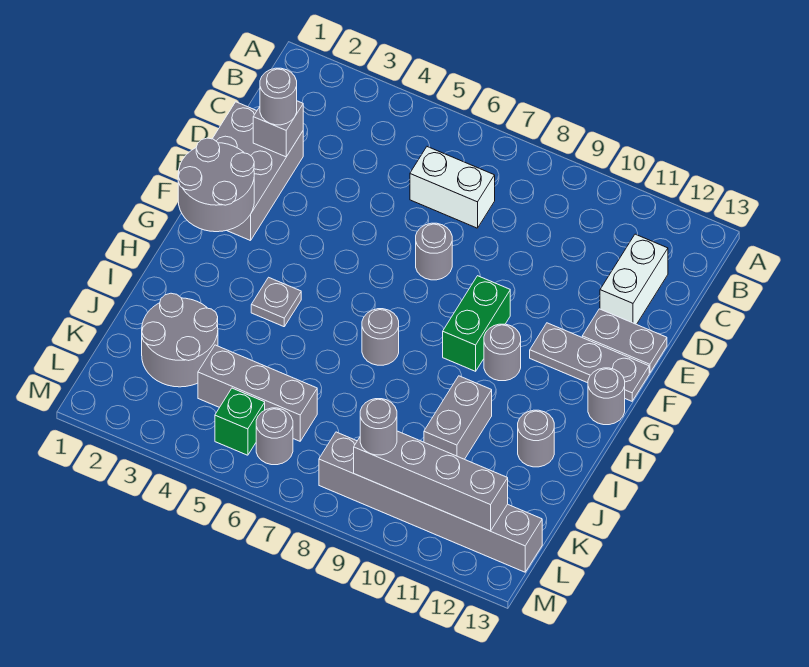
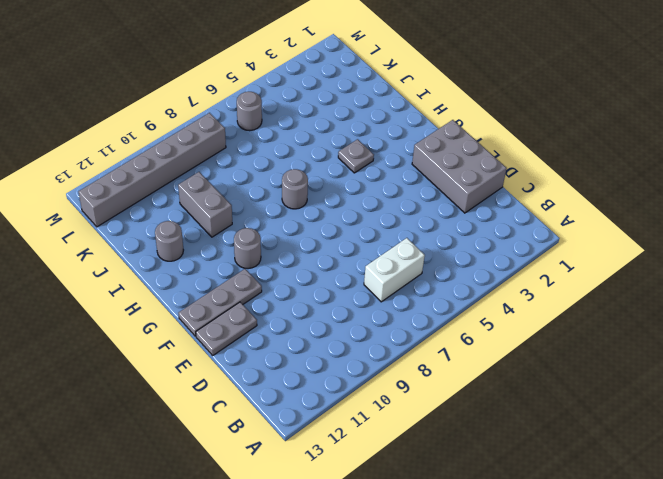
none -> white brick C12:D12 level 1
none -> grey round brick E7 level 1
none -> green brick F9:G9 level 1

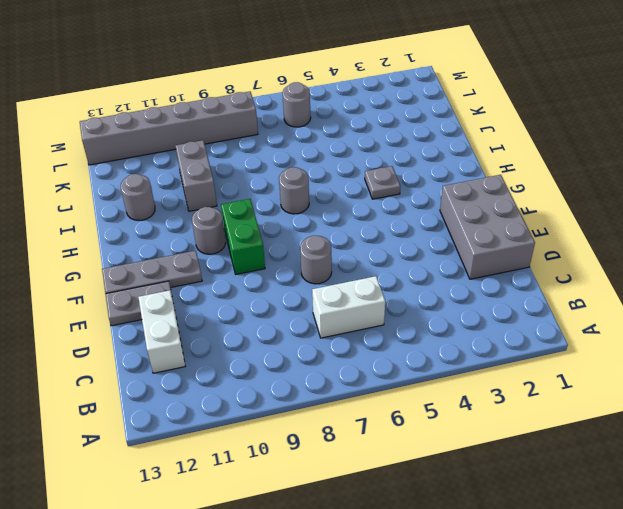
none -> grey round brick G13 level 1
none -> grey round brick J2:K3 level 1
none -> grey brick K4:K6 level 1

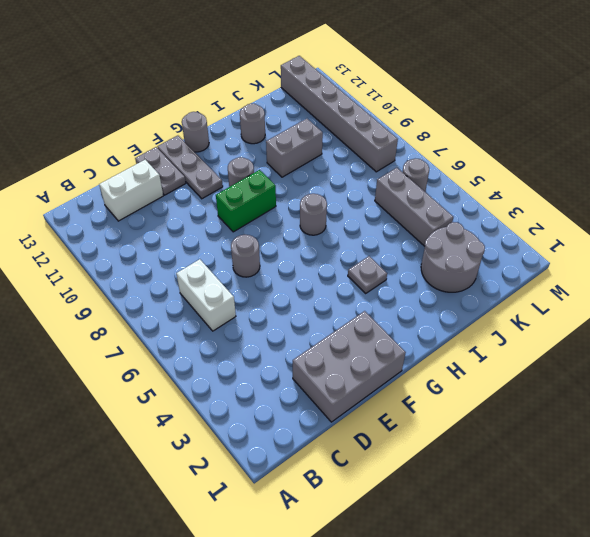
none -> green brick L5 level 1
none -> grey brick D2 level 2
none -> grey round brick F1:G2 level 2

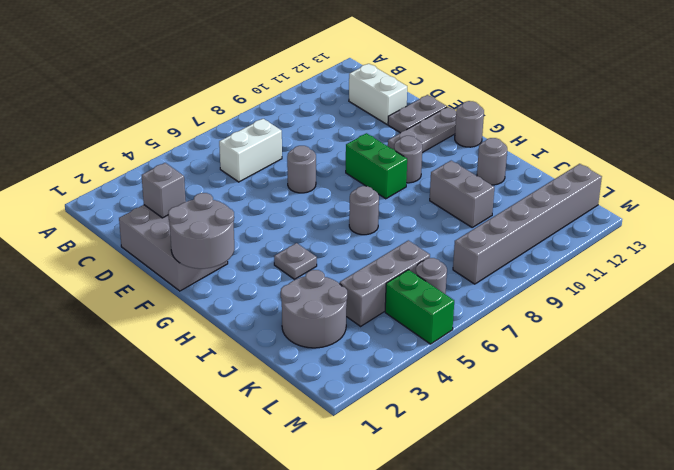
green brick L5:M5 level 1 -> green brick L5 level 1
none -> grey brick L9:L12 level 2
none -> grey round brick D2 level 3
none -> grey round brick L9 level 3

